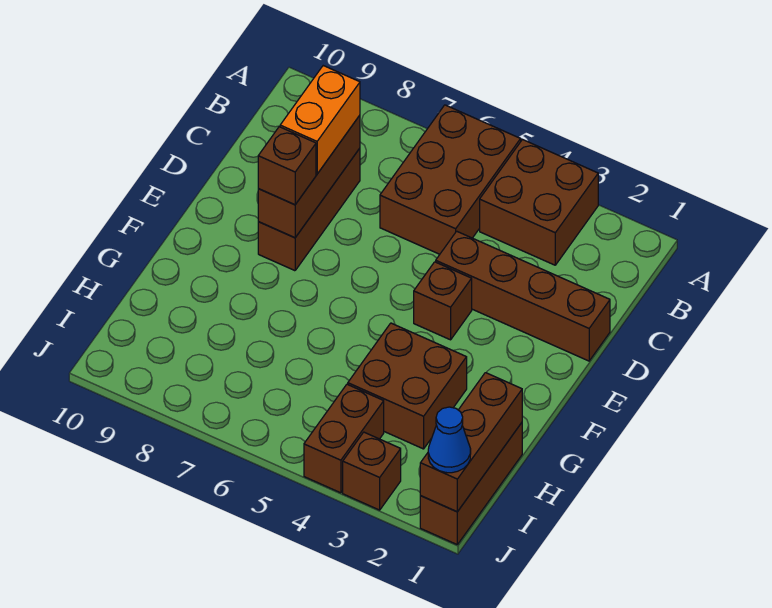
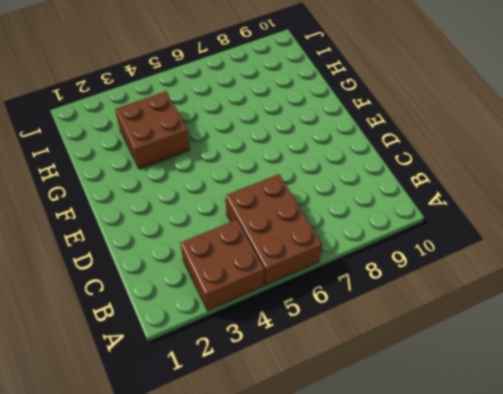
none -> brown brick C8:E8 level 1
none -> brown brick D1:D4 level 1
none -> brown brick E4 level 1

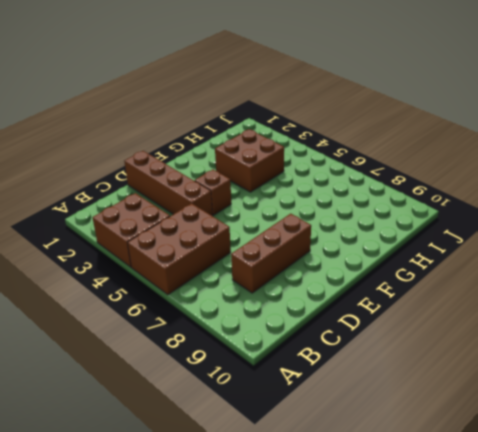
none -> brown brick H1:J1 level 1
none -> brown brick I4:J4 level 1
none -> brown brick J3 level 1

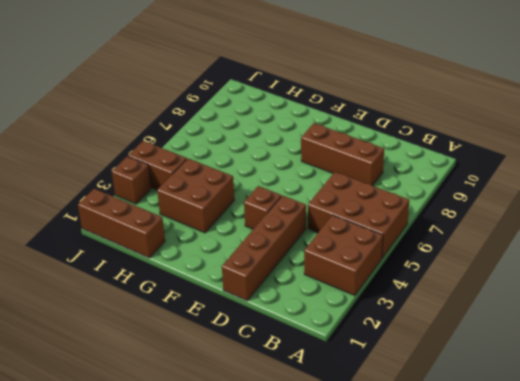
none -> brown brick C8:E8 level 2
none -> brown brick H1:J1 level 2
none -> orange brick C8:D8 level 3

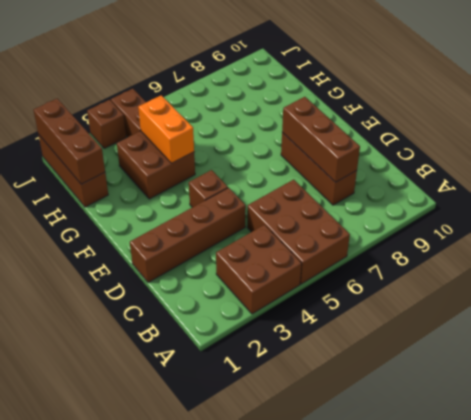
orange brick G4:H4 level 2 -> orange brick C8:D8 level 3
none -> brown brick E8 level 3
none -> blue cone J1 level 3

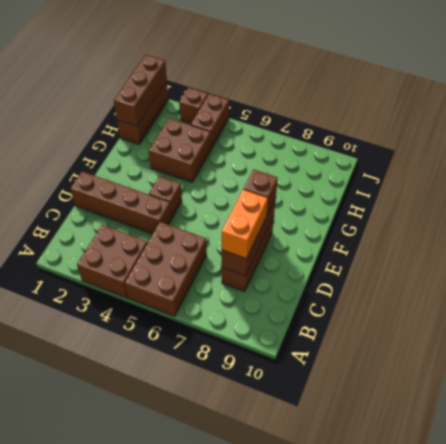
none -> blue cone J1 level 3

